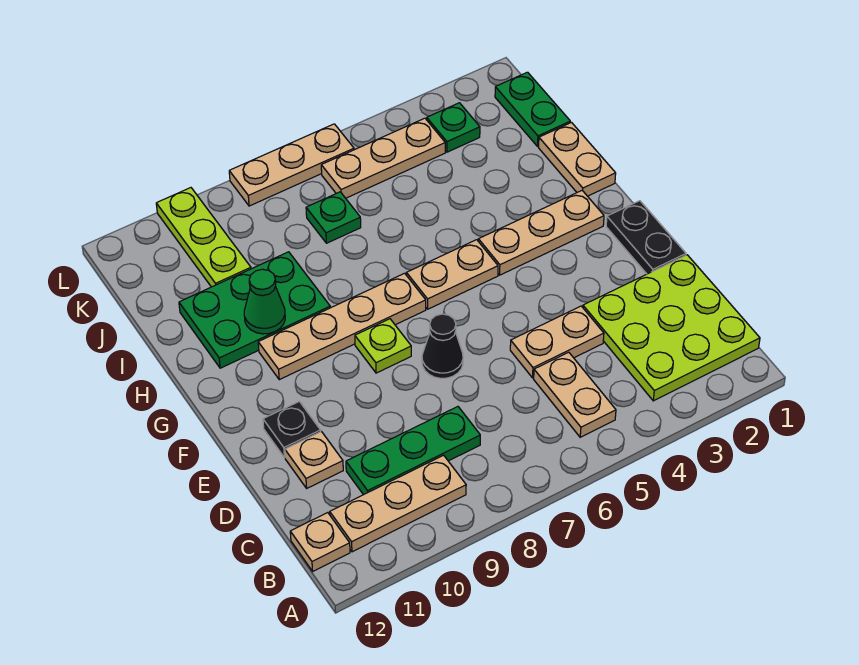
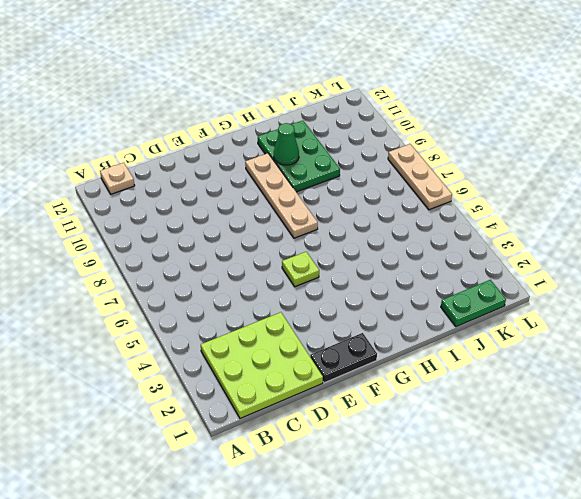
lime plate F5 level 1 -> lime plate F8 level 1
none -> tan plate B5:C5 level 1
none -> tan plate B9:B11 level 1
none -> green plate C8:C10 level 1

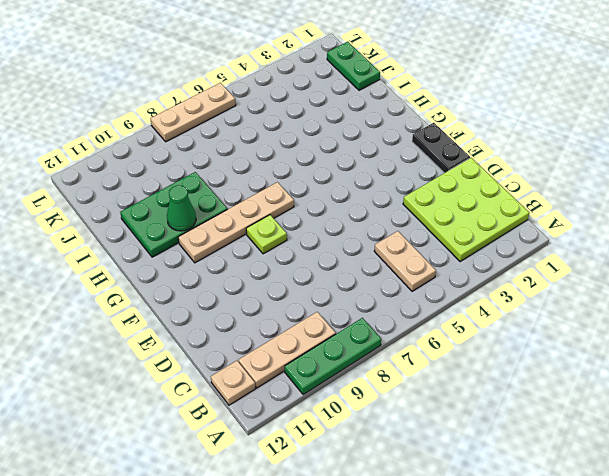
green plate A8:A10 level 1 -> green plate C8:C10 level 1
none -> tan plate D4:D5 level 1
none -> tan plate D11 level 1
none -> black cone E7 level 1

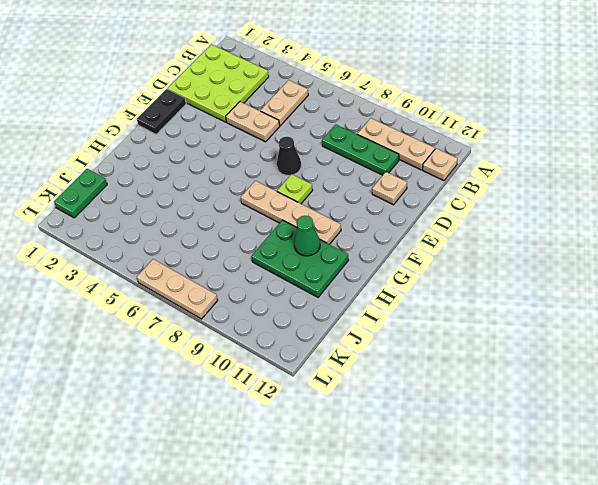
none -> black plate E11 level 1
none -> tan plate G2:G4 level 1
none -> tan plate G5:G6 level 1

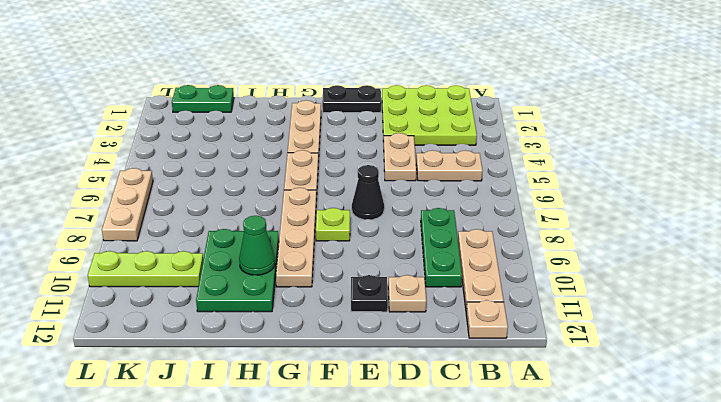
none -> tan plate H1:I1 level 1
none -> green plate J7 level 1
none -> green plate K3 level 1

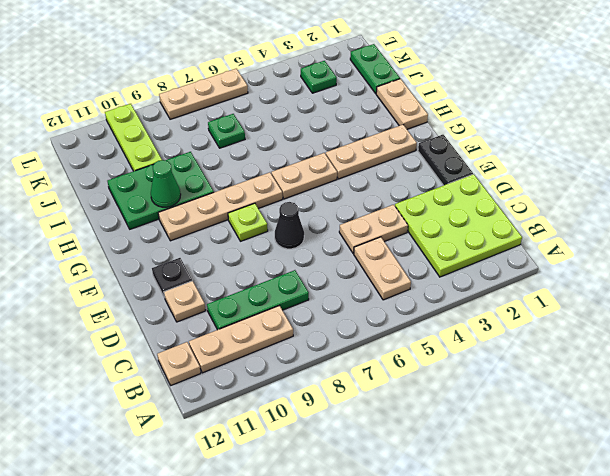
none -> tan plate K4:K6 level 1

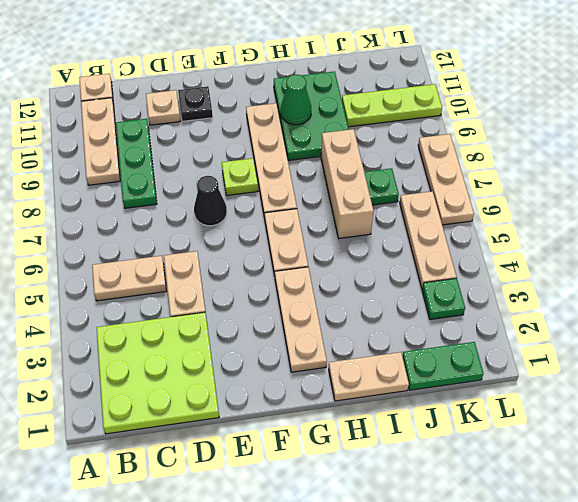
tan brick I6:I8 level 1 -> none
none -> black plate E1:F1 level 1

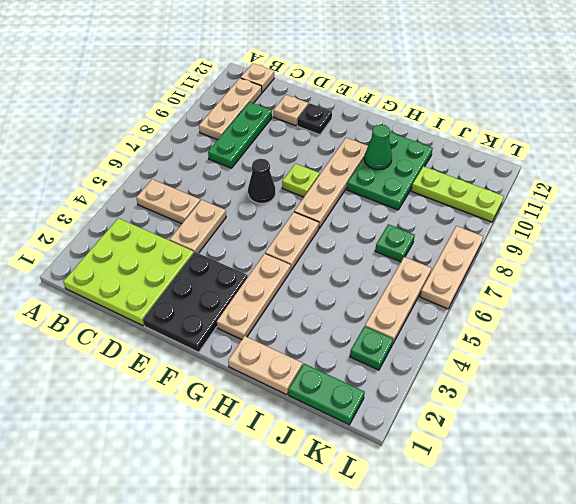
black plate E1:F3 level 1 -> black plate E1:F1 level 1

